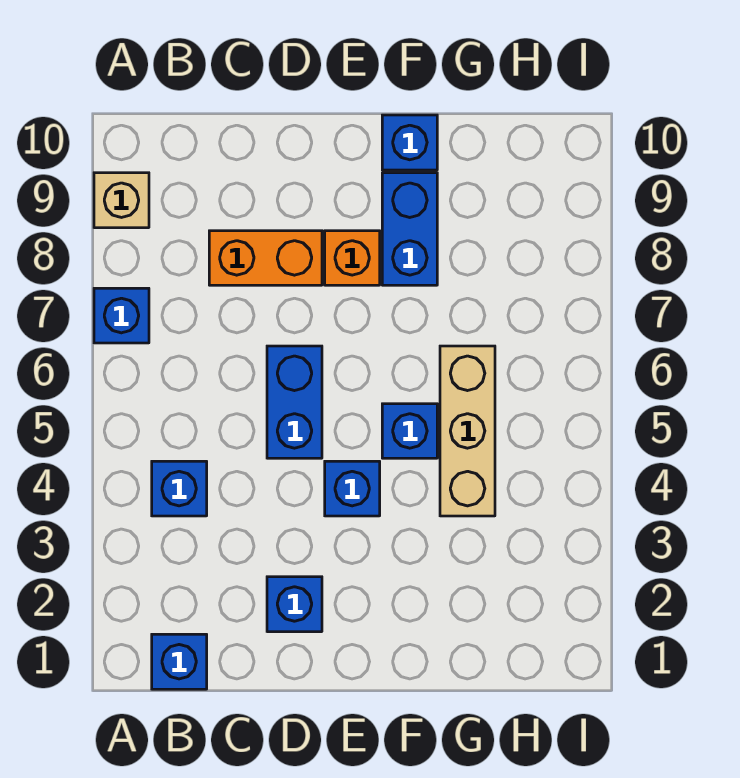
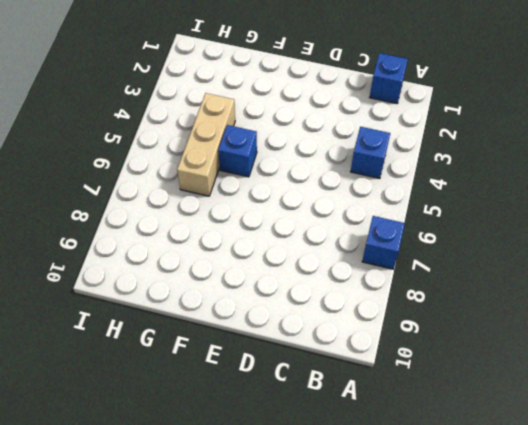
none -> tan brick A9 level 1
none -> orange brick C8:D8 level 1
none -> blue brick D2 level 1

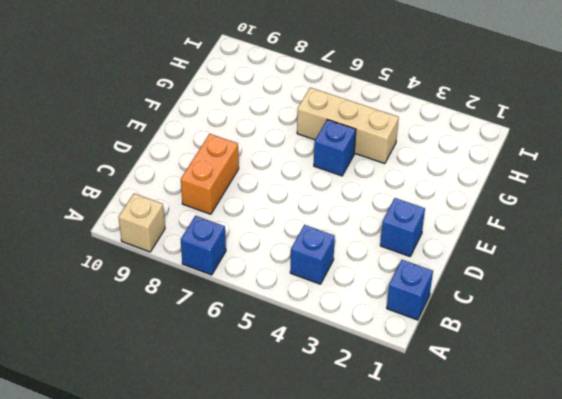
none -> blue brick D5:D6 level 1
none -> blue brick E4 level 1
none -> orange brick E8 level 1

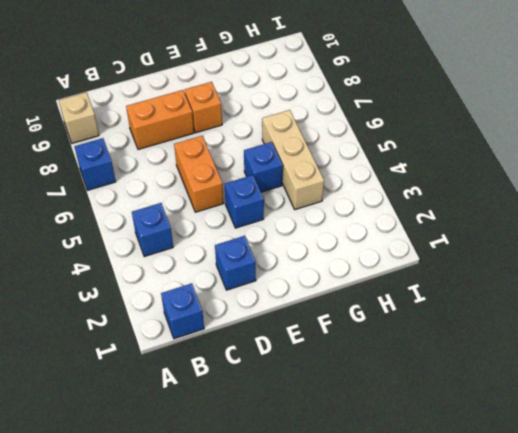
orange brick D5:D6 level 1 -> blue brick D5:D6 level 1
none -> blue brick F8:F9 level 1
none -> blue brick F10 level 1

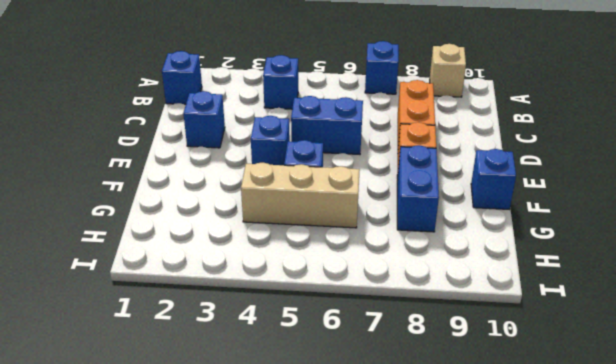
blue brick F8:G8 level 1 -> blue brick F8:F9 level 1

